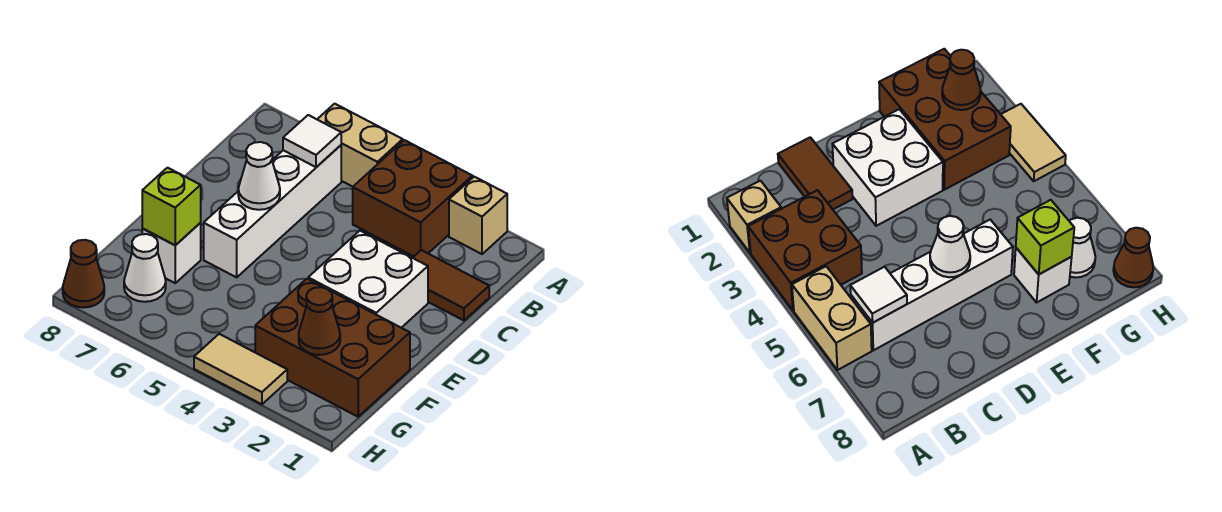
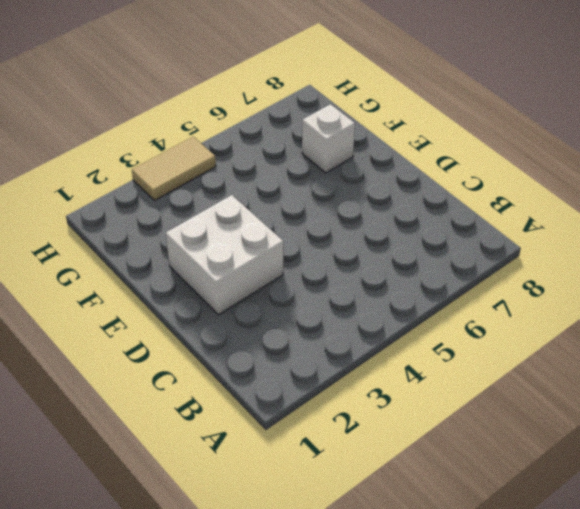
none -> tan brick A2 level 1
none -> brown brick A3:B4 level 1
none -> tan brick A5:A6 level 1

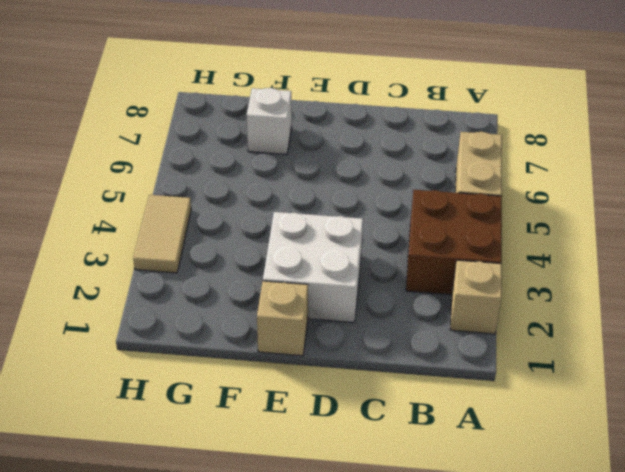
tan brick E1 level 1 -> none
none -> white brick B6:E6 level 1
none -> brown tile C1:C2 level 1
none -> brown brick F1:G3 level 1

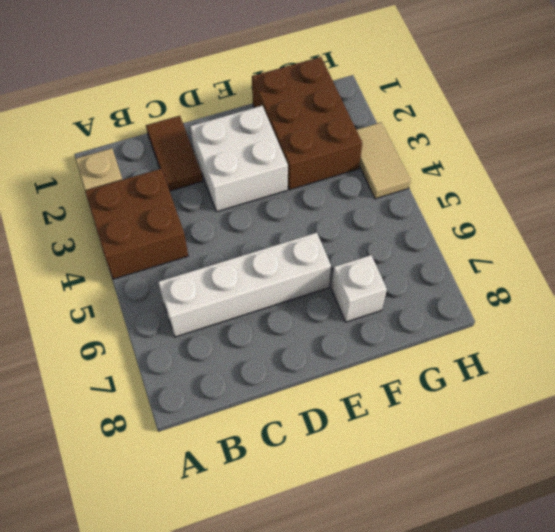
none -> tan brick A5:A6 level 1
none -> white cone G7 level 1
none -> brown cone H8 level 1

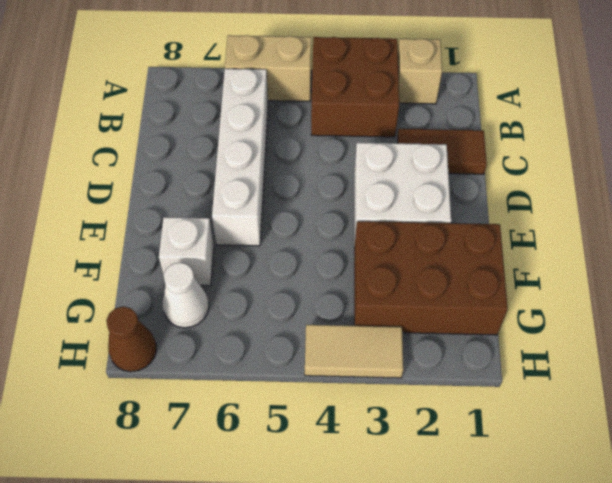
none -> white tile B6 level 2
none -> white cone D6 level 2
none -> lime brick F7 level 2

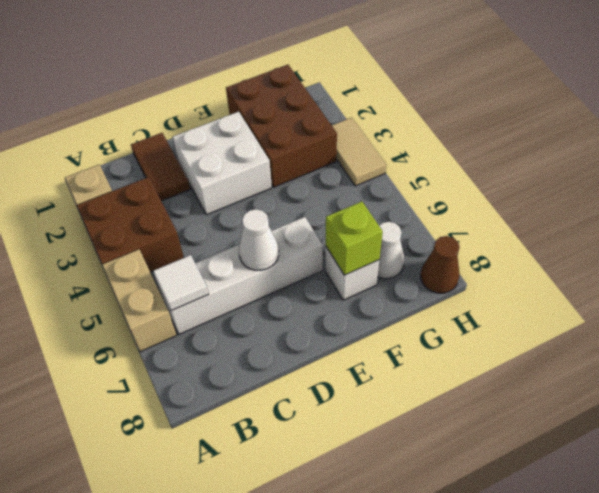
none -> brown cone G2 level 2

